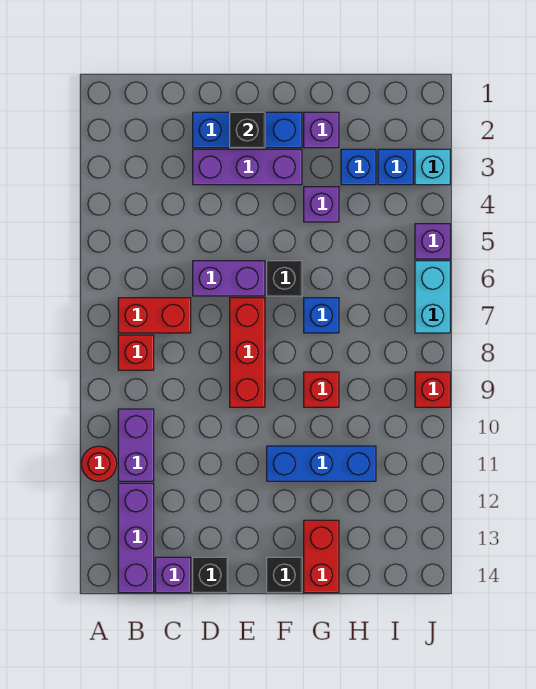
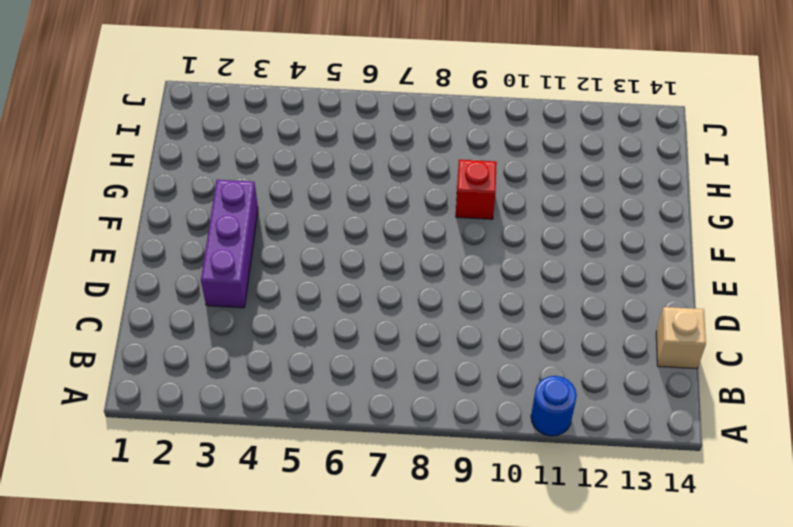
blue round brick A11 level 1 -> red round brick A11 level 1
tan brick C14 level 1 -> purple brick C14 level 1
none -> red brick B7:C7 level 1
none -> red brick B8 level 1
none -> purple brick B10:B11 level 1

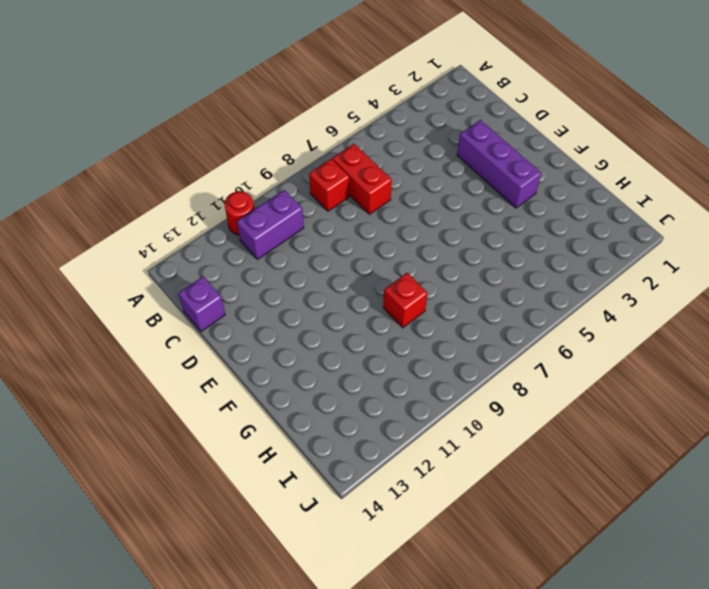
none -> purple brick B12:B14 level 1
none -> blue brick D2:F2 level 1
none -> purple brick D6:E6 level 1

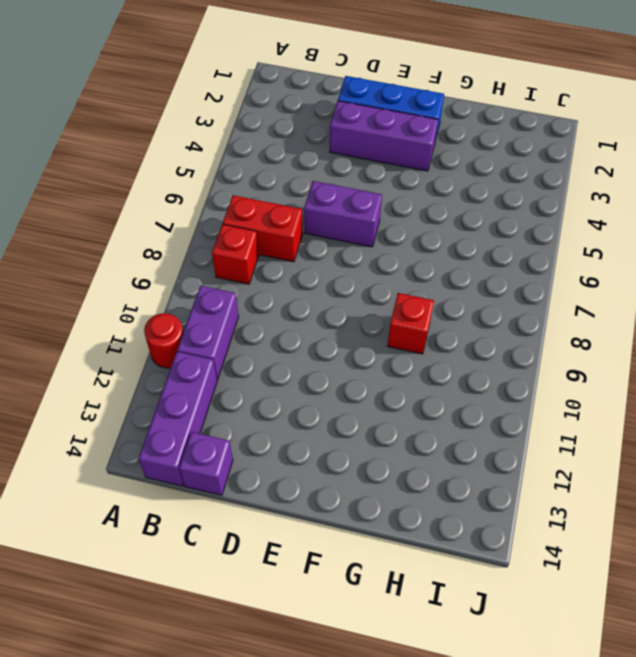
none -> black brick D14 level 1
none -> red brick E7:E9 level 1
none -> black brick F6 level 1

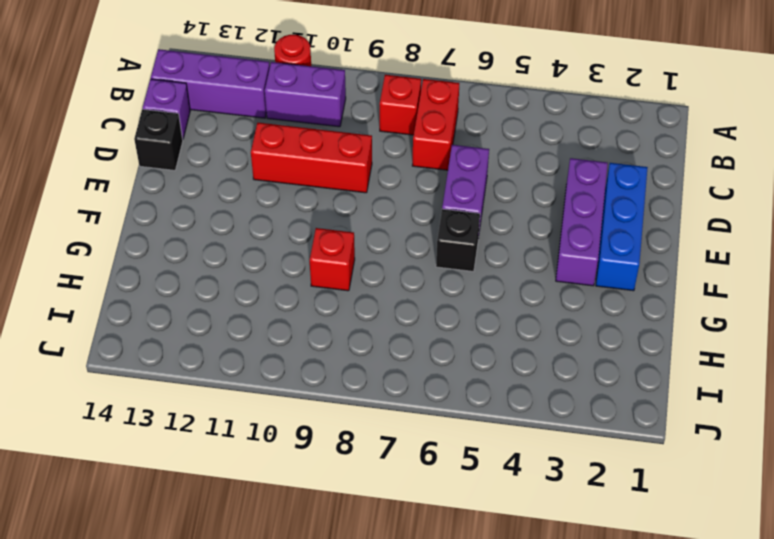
red brick D9:D11 level 1 -> red brick E7:E9 level 1
none -> blue brick F11:H11 level 1
none -> black brick F14 level 1
none -> purple brick G2 level 1

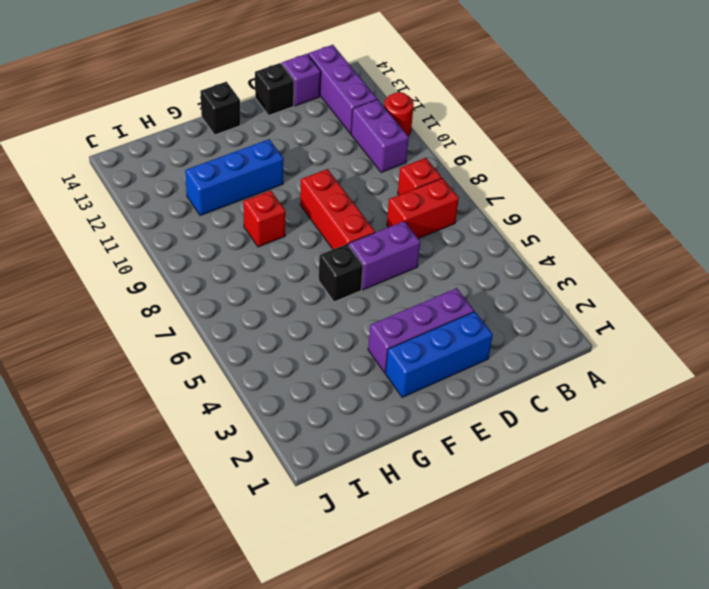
none -> purple brick G2 level 1
none -> purple brick G4 level 1
none -> blue brick G7 level 1

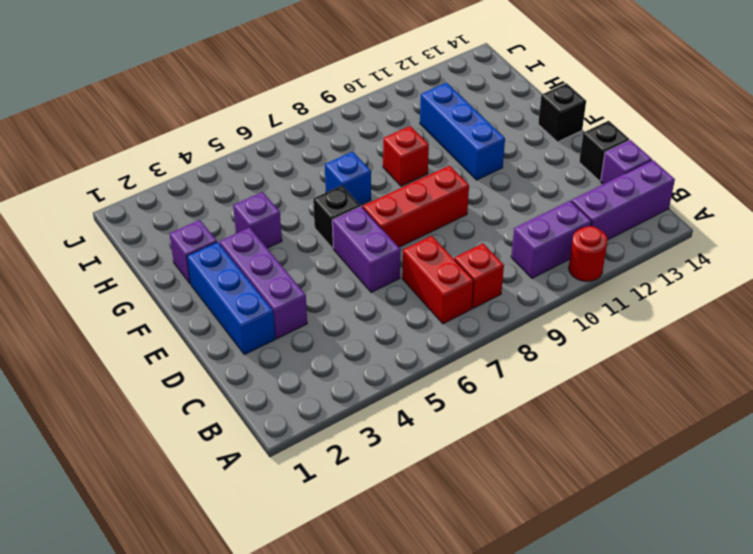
none -> red brick G13:G14 level 1
none -> blue brick H3 level 1
none -> blue brick I3 level 1

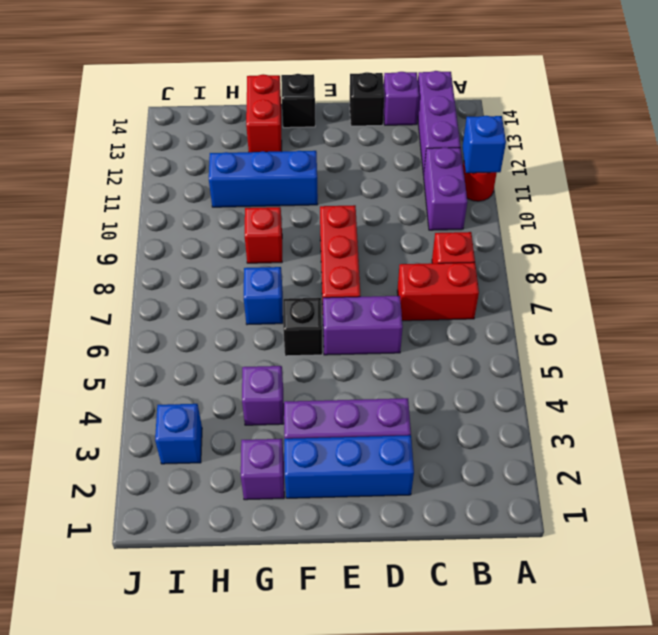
blue brick A11 level 2 -> blue brick H3 level 1
none -> cyan brick J3 level 1
none -> purple brick J5 level 1
none -> cyan brick J6:J7 level 1

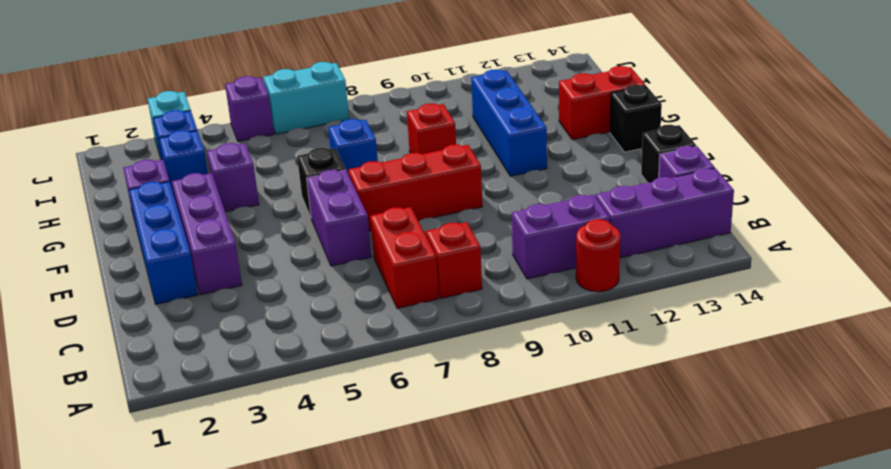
none -> red brick J9 level 1
none -> black brick E2 level 2

